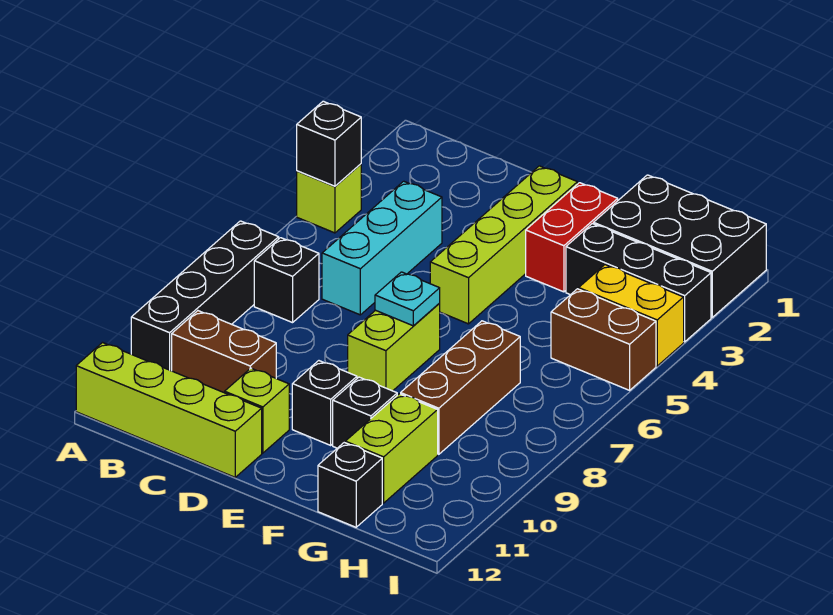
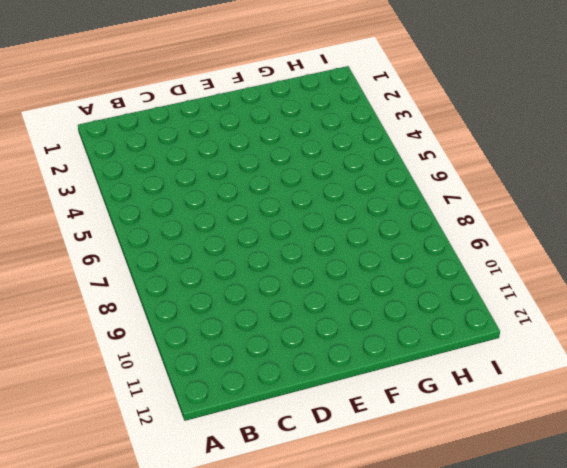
none -> lime brick A4 level 1
none -> black brick A7:A10 level 1
none -> lime brick A12:D12 level 1

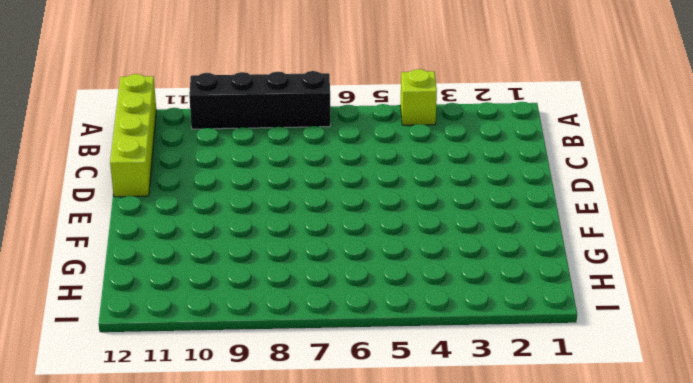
none -> black brick B7 level 1
none -> brown brick B10:C10 level 1
none -> cyan brick C4:C6 level 1

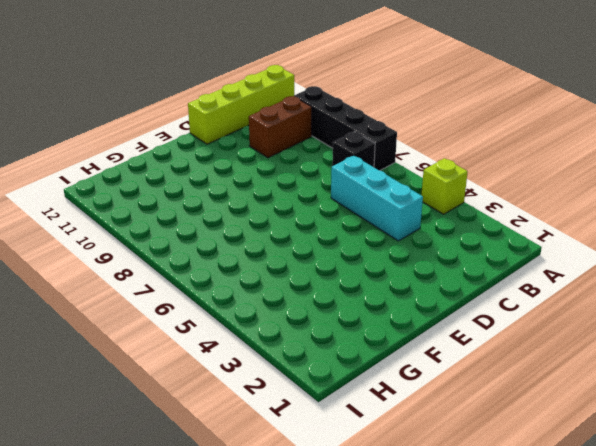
none -> lime brick D11 level 1
none -> lime brick E2:E5 level 1
none -> lime brick E7:E8 level 1

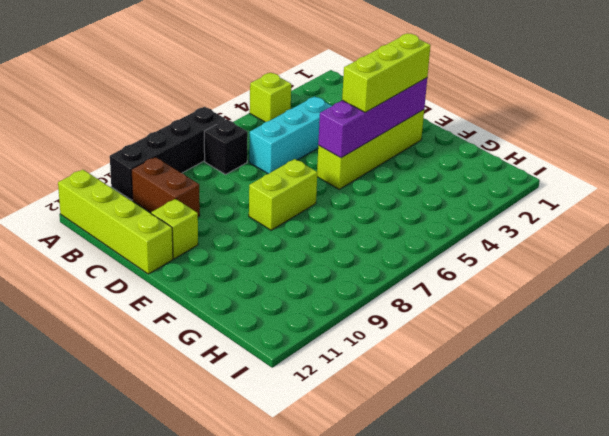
purple brick E2:E5 level 2 -> none
lime brick E2:E4 level 3 -> none
none -> black brick E10 level 1
none -> red brick F2:F3 level 1
none -> black brick F10 level 1

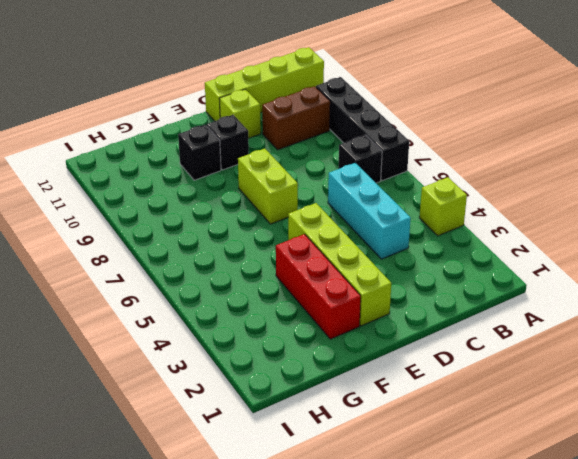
red brick F2:F4 level 1 -> red brick F2:F3 level 1
none -> black brick G1:I2 level 1
none -> black brick G3:I3 level 1
none -> brown brick G7:G9 level 1

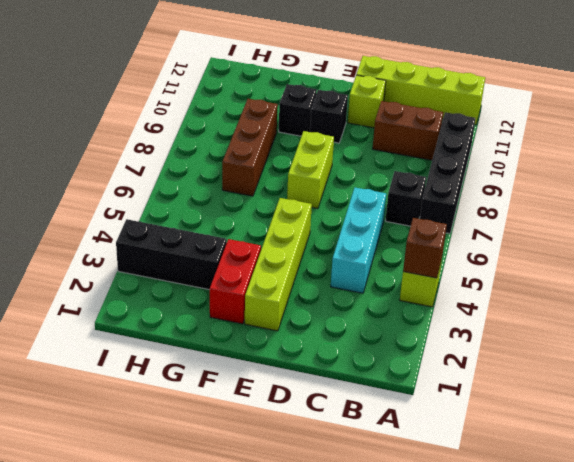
brown brick A4 level 2 -> black brick A4 level 2
none -> black brick G1:I2 level 1
none -> lime brick G10:G11 level 1
none -> black brick G12 level 1

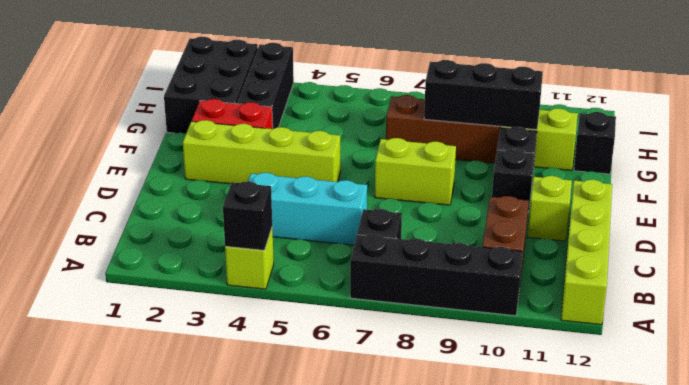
black brick G8:G10 level 2 -> none
none -> yellow brick H4:I4 level 1
none -> brown brick H5:I5 level 1
none -> cyan plate E7 level 2

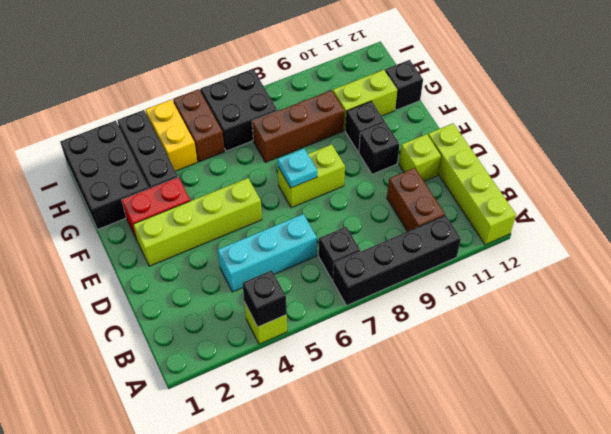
black brick H6:I7 level 1 -> none

